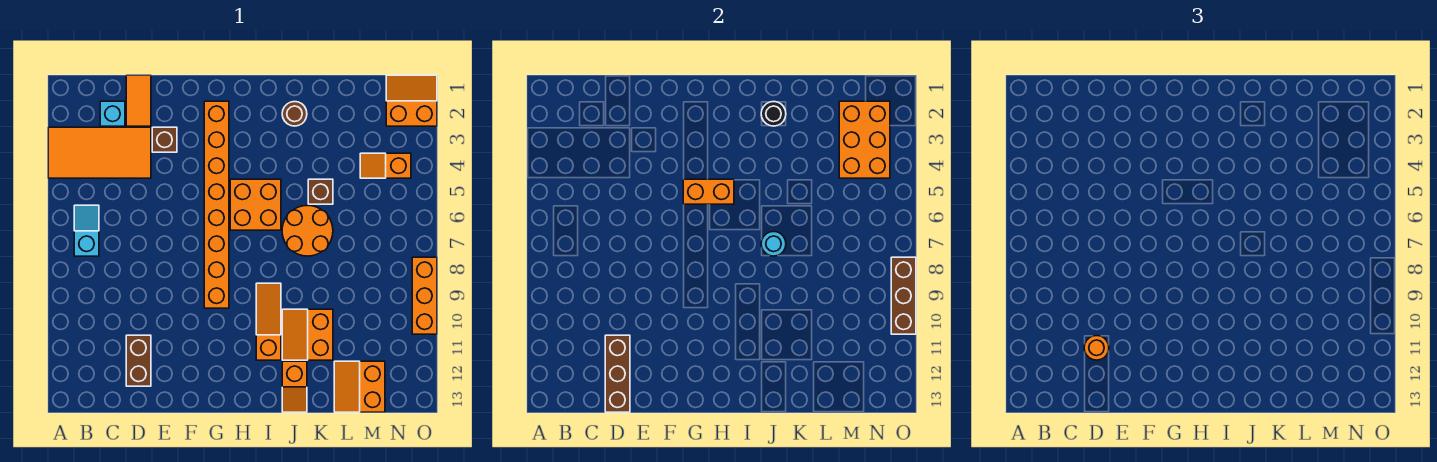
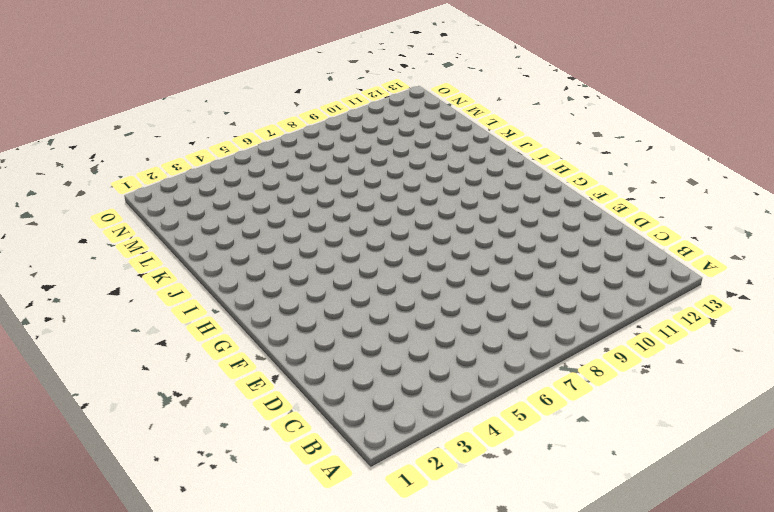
none -> orange tile A3:D4 level 1
none -> cyan slope B6:B7 level 1 top 7
none -> cyan brick C2 level 1

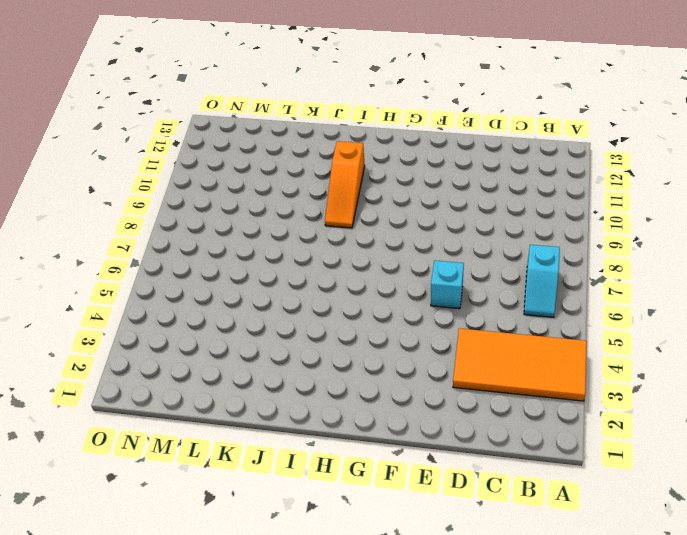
cyan brick E6 level 1 -> cyan brick C2 level 1
none -> orange tile D1:D2 level 1
none -> brown brick D11:D12 level 1
none -> brown brick E3 level 1

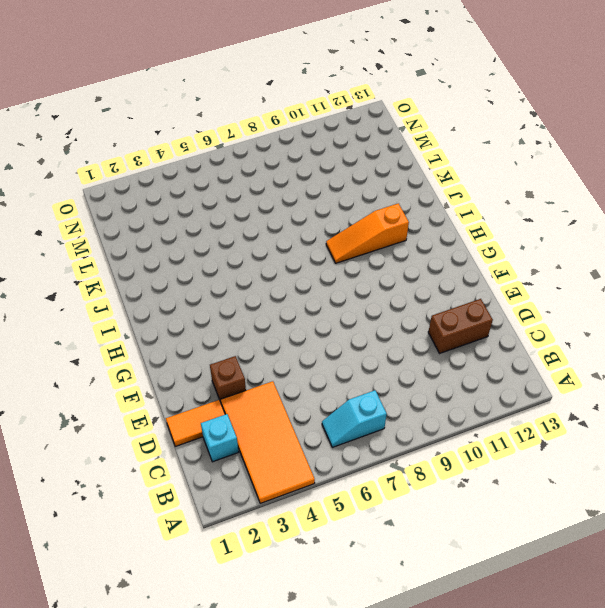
none -> orange brick G2:G9 level 1
none -> orange brick H5:I6 level 1
none -> brown round brick J2 level 1

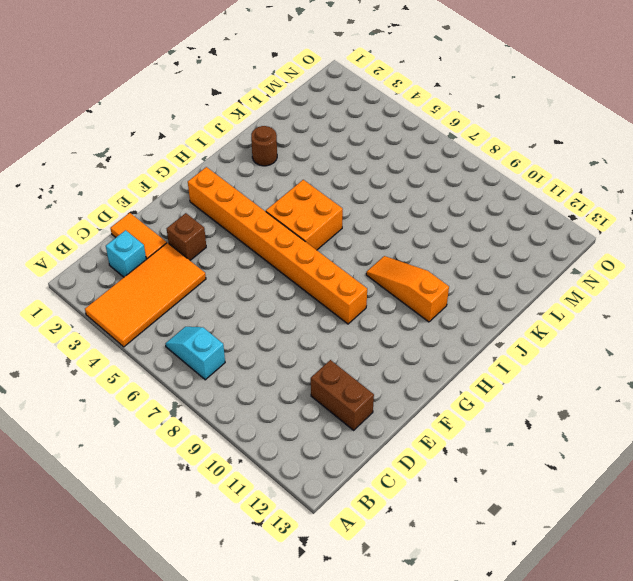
none -> orange round brick J6:K7 level 1
none -> orange slope J10:K11 level 1 top K
none -> orange slope J12:J13 level 1 top 12

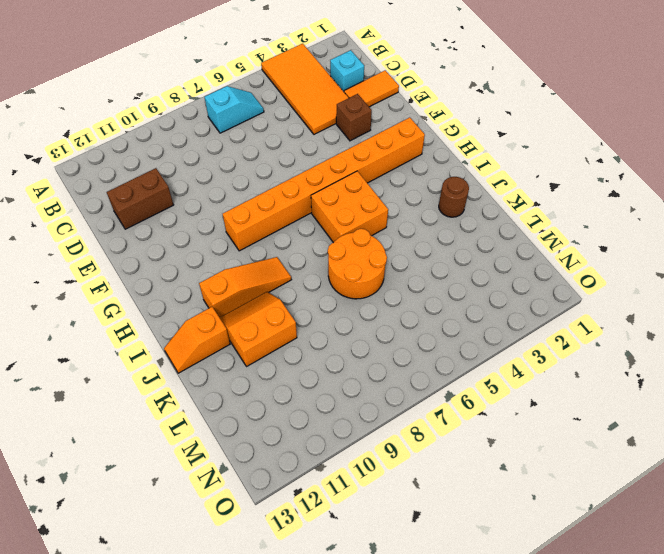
none -> brown brick K5 level 1
none -> orange slope L12:M13 level 1 top M
none -> orange slope M4:N4 level 1 top N

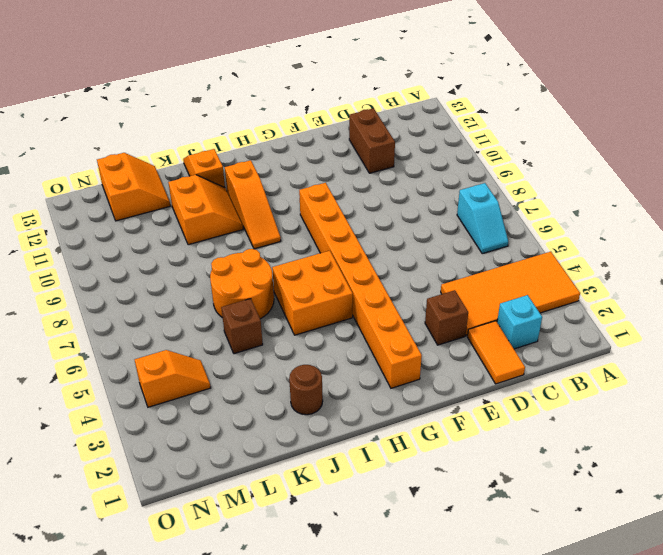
none -> orange slope N1:O2 level 1 top 2
none -> orange brick O8:O10 level 1
none -> brown brick D11:D13 level 2

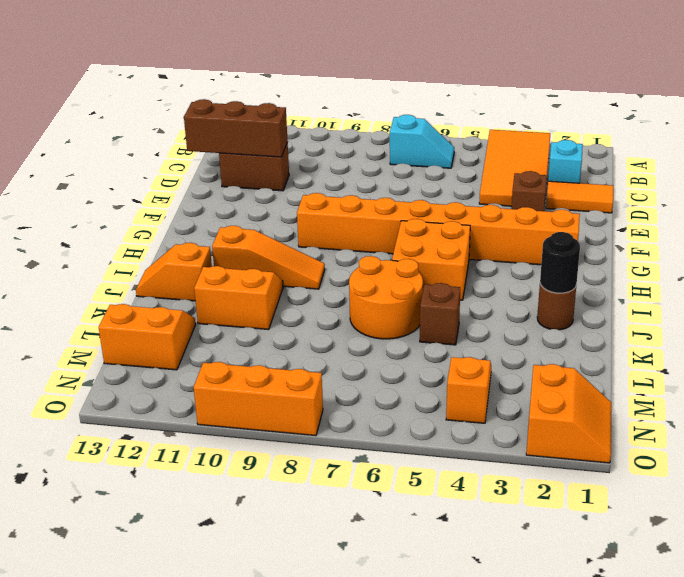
none -> orange brick G5:H5 level 2
none -> cyan round brick J7 level 2
none -> orange brick M2:N4 level 2

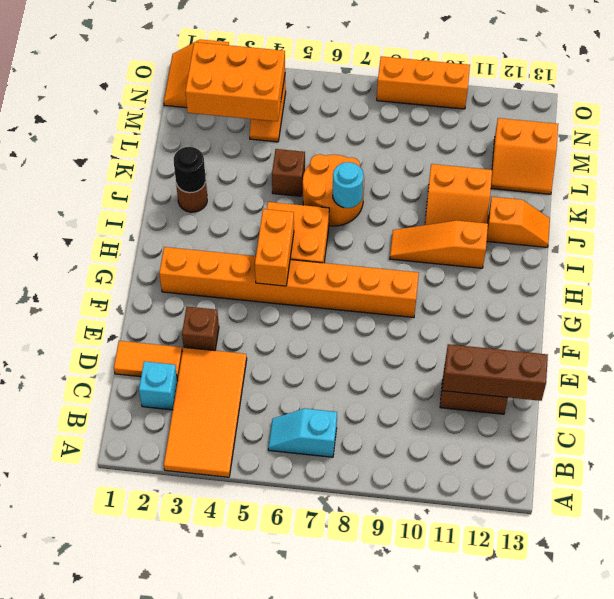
none -> brown brick O8:O10 level 2
none -> orange round brick D11 level 3

